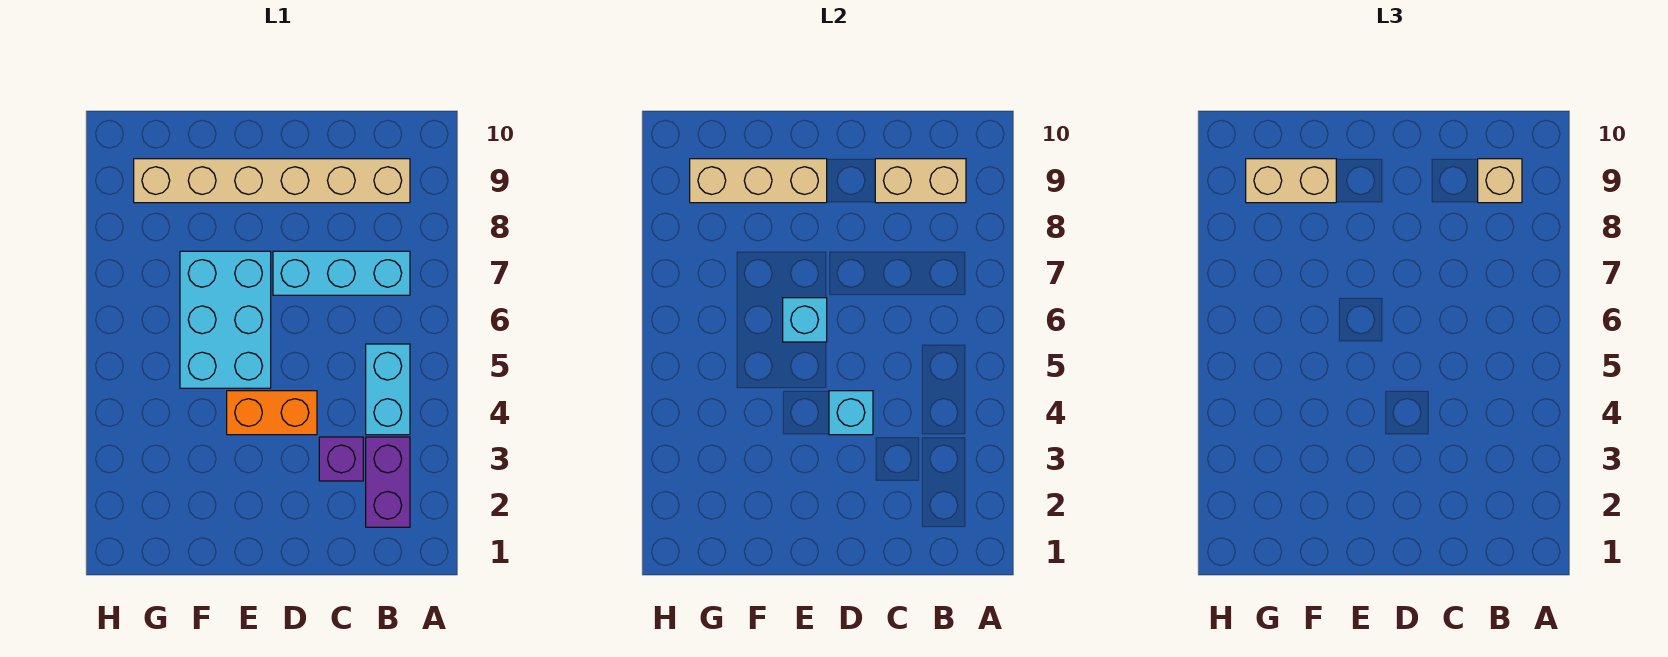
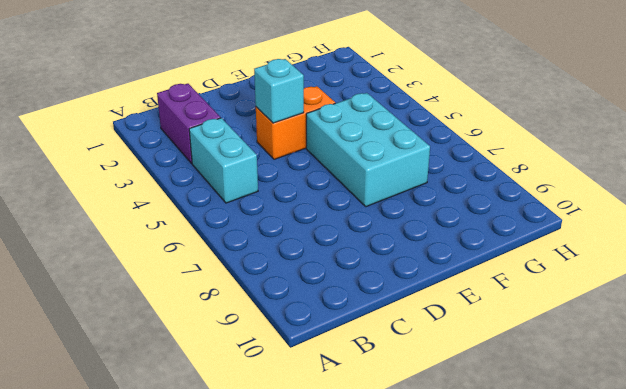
none -> cyan brick B7:D7 level 1
none -> tan brick B9:G9 level 1
none -> purple brick C3 level 1

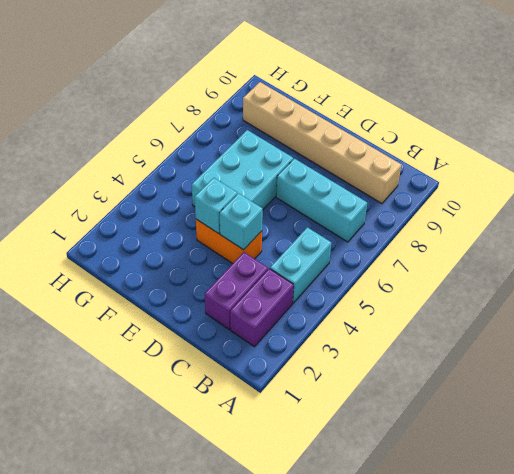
purple brick C2:C3 level 1 -> purple brick C3 level 1
cyan brick E4 level 2 -> cyan brick E6 level 2
none -> tan brick B9:C9 level 2
none -> tan brick E9:G9 level 2
none -> tan brick B9 level 3

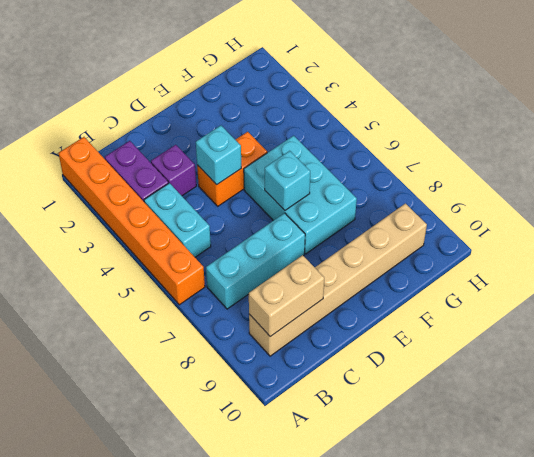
orange brick A1:A6 level 1 -> none
none -> tan brick E9:G9 level 2
none -> tan brick B9 level 3
none -> tan brick F9:G9 level 3

